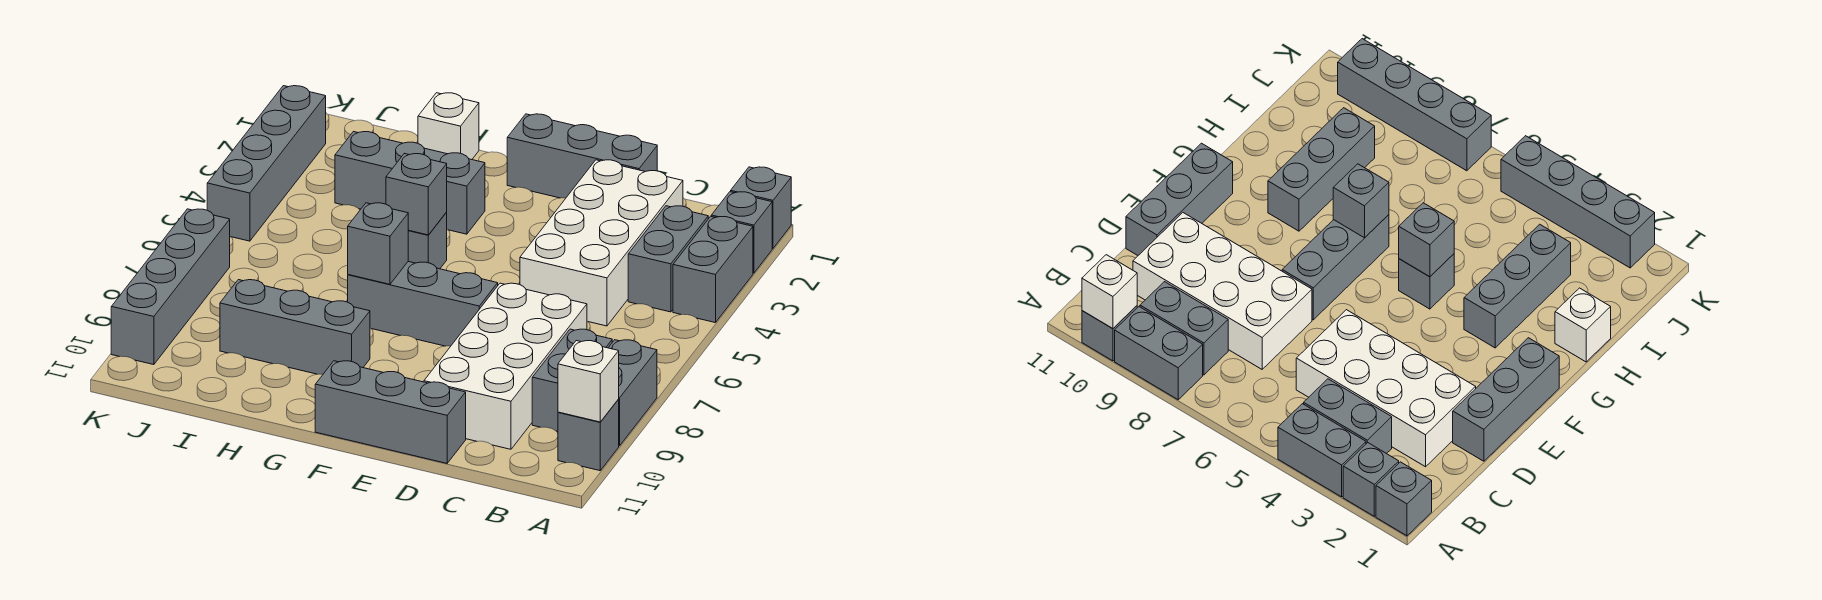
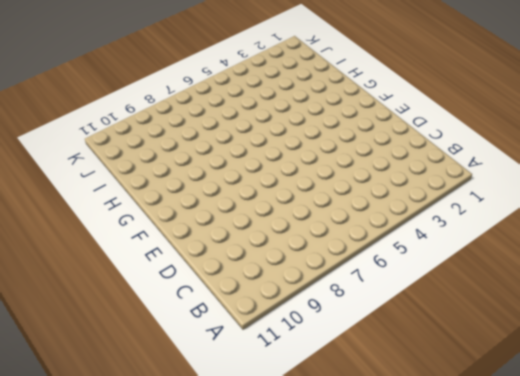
none -> grey brick A1 level 1
none -> grey brick A2 level 1
none -> grey brick A3:A4 level 1

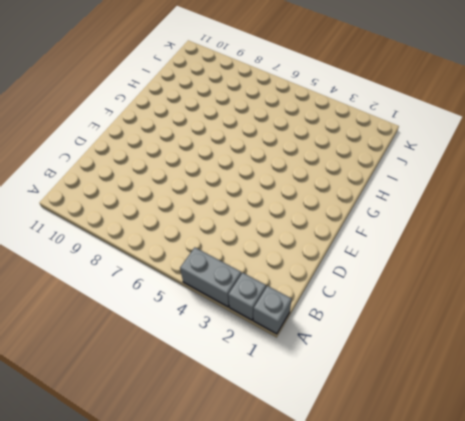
none -> grey brick A8:A9 level 1
none -> grey brick A10 level 1
none -> grey brick B3:B4 level 1

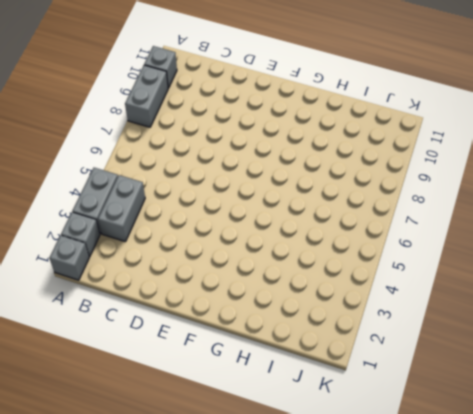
none -> grey brick B8:B9 level 1
none -> white brick C2:D5 level 1
none -> white brick C7:D10 level 1

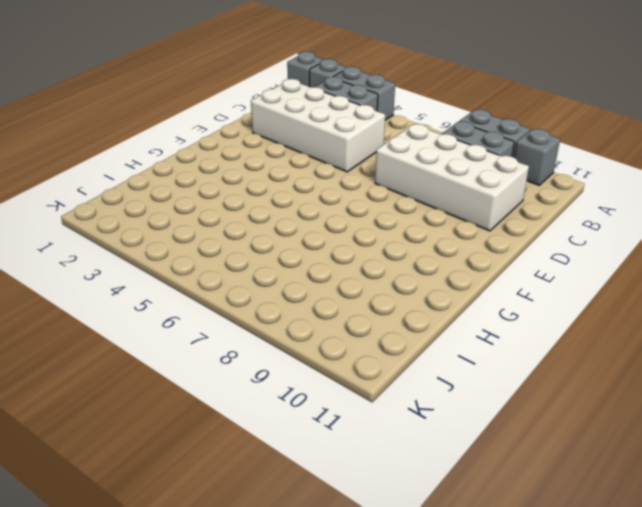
none -> grey brick D1:F1 level 1
none -> grey brick D11:F11 level 1
none -> grey brick E7:G7 level 1

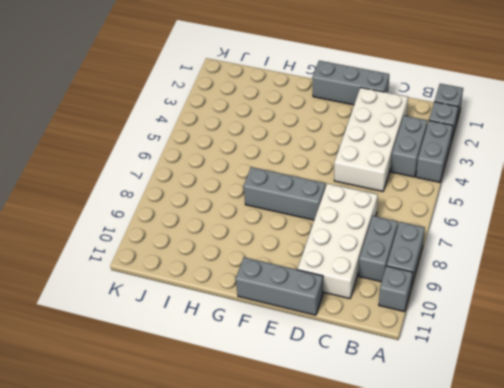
none -> grey brick G3:I3 level 1
none -> grey brick G5 level 1
none -> grey brick G9:I9 level 1

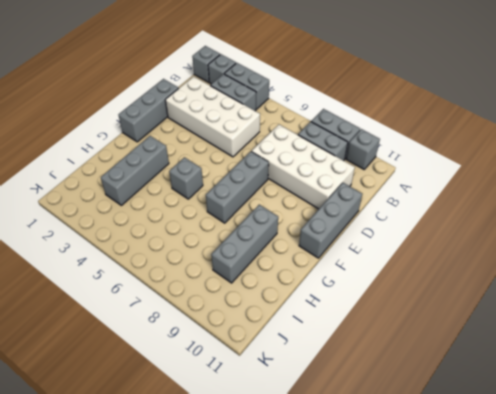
none -> white brick H1 level 1
none -> grey brick K2:K5 level 1
none -> grey brick K7:K10 level 1

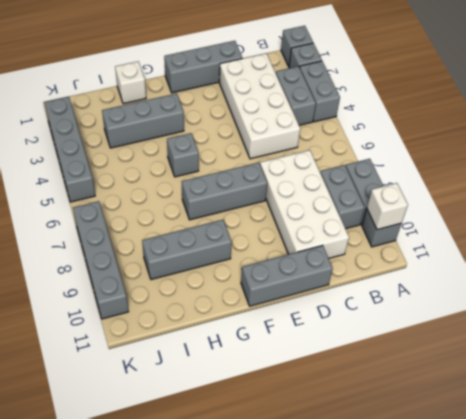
none -> grey brick G5 level 2
none -> grey brick G7 level 2

